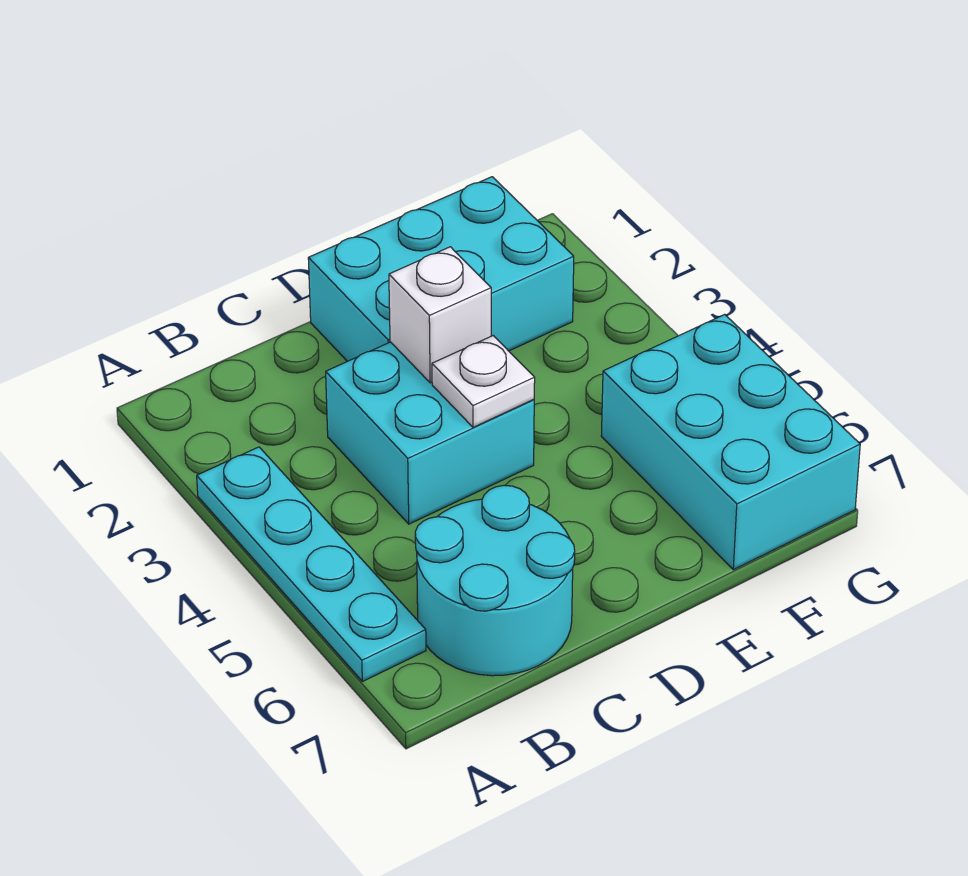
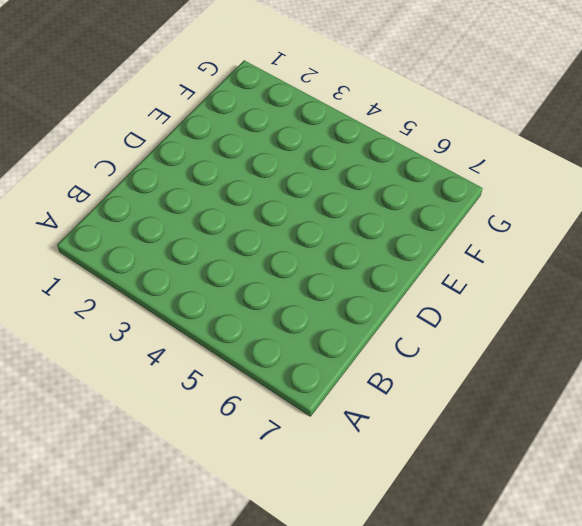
none -> cyan plate A3:A6 level 1
none -> cyan round brick B6:C7 level 1

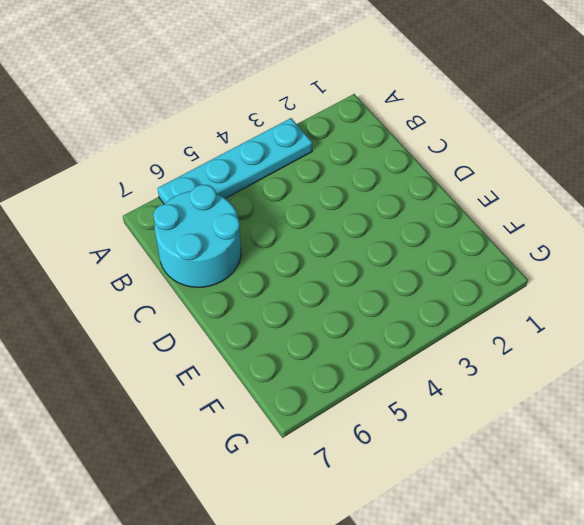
none -> cyan brick C3:D4 level 1
none -> cyan brick D1:F2 level 1

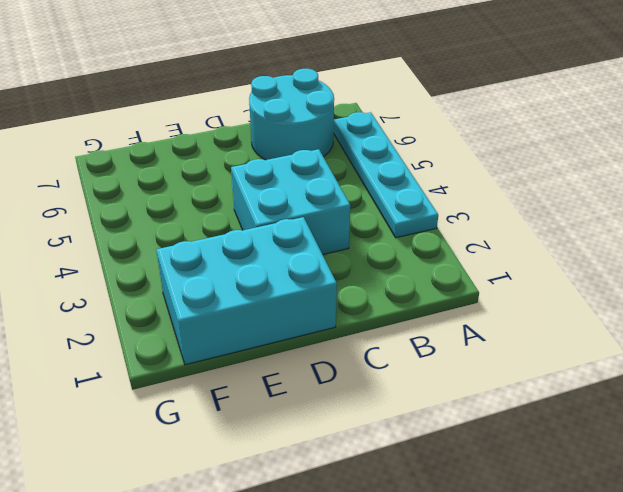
none -> cyan brick F5:G7 level 1
none -> white brick D3 level 2

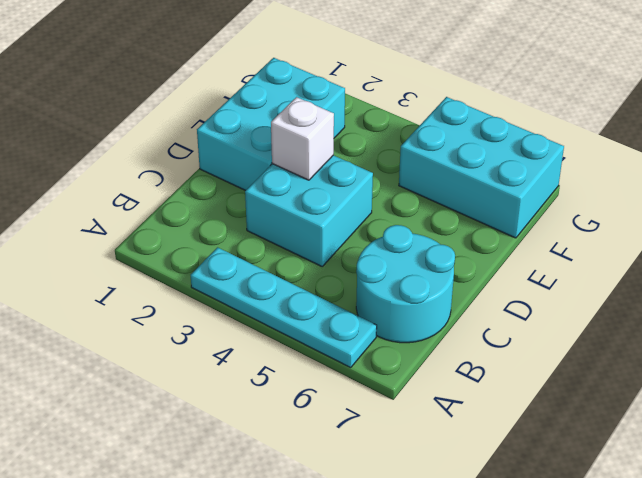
none -> white plate D4 level 2

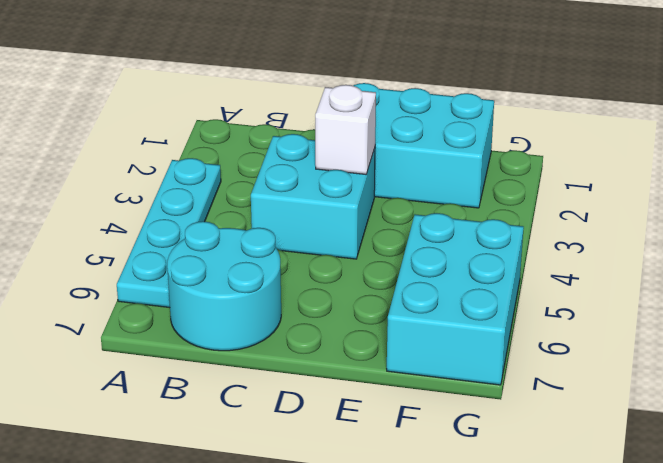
none -> white plate D4 level 2

